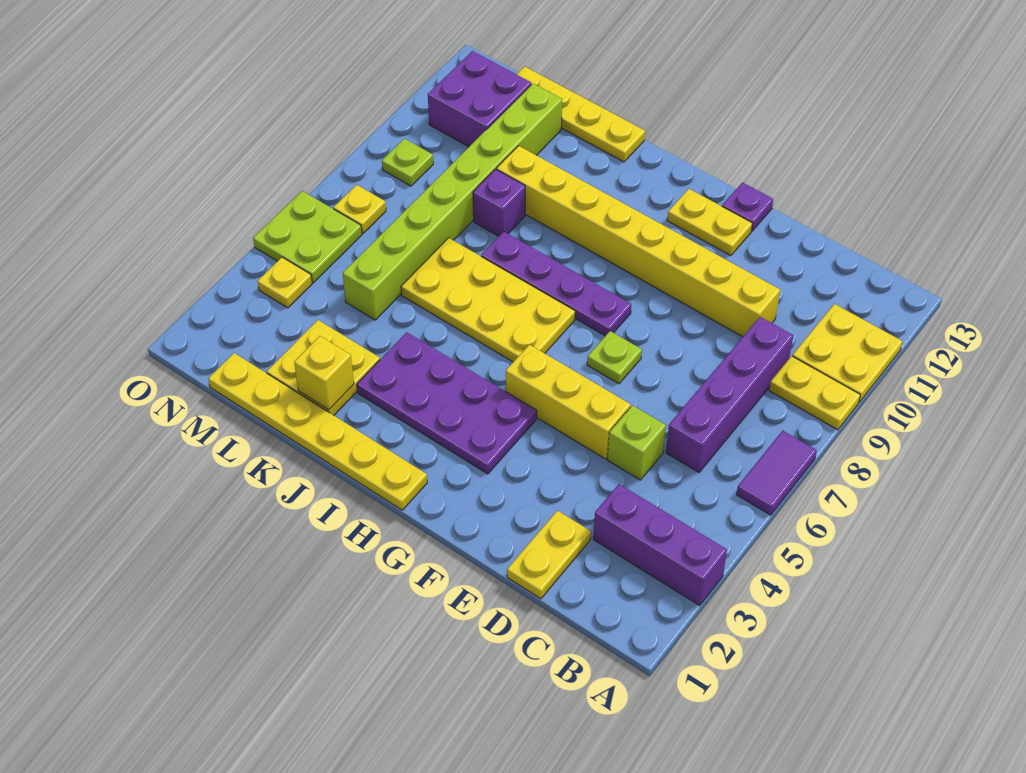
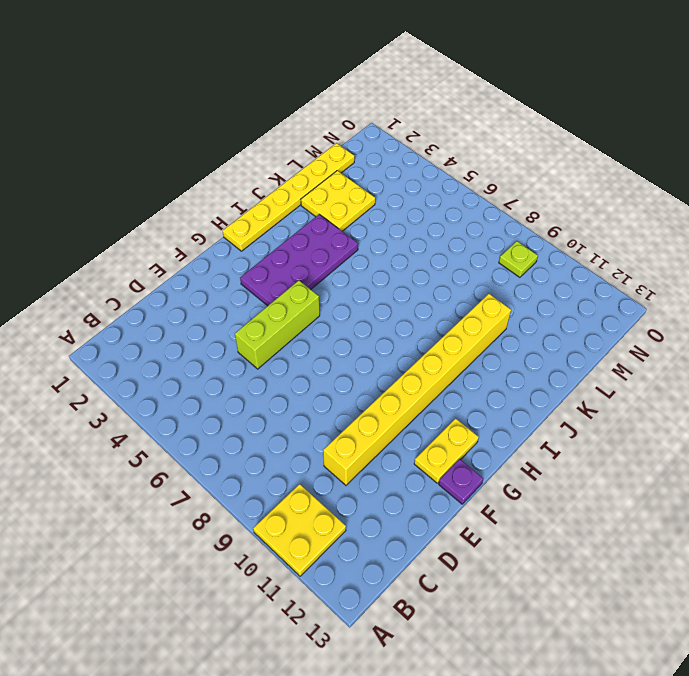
lime brick E5:G5 level 1 -> yellow brick E5:G5 level 1
none -> purple brick A3:C3 level 1
none -> purple tile A6:A7 level 1
none -> yellow plate A9:B9 level 1

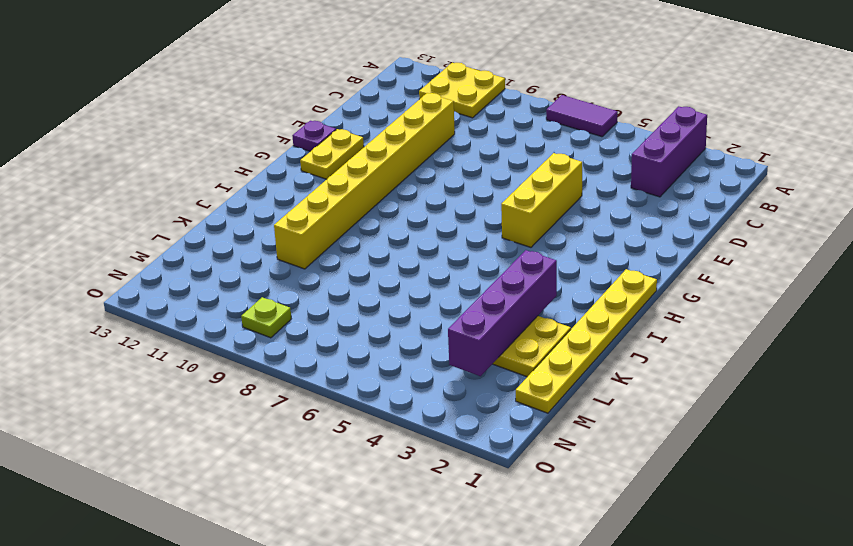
purple brick J3:M3 level 2 -> purple brick C6:C9 level 1
none -> yellow plate A9:B9 level 1
none -> yellow plate D1:D2 level 1
none -> lime brick D5 level 1

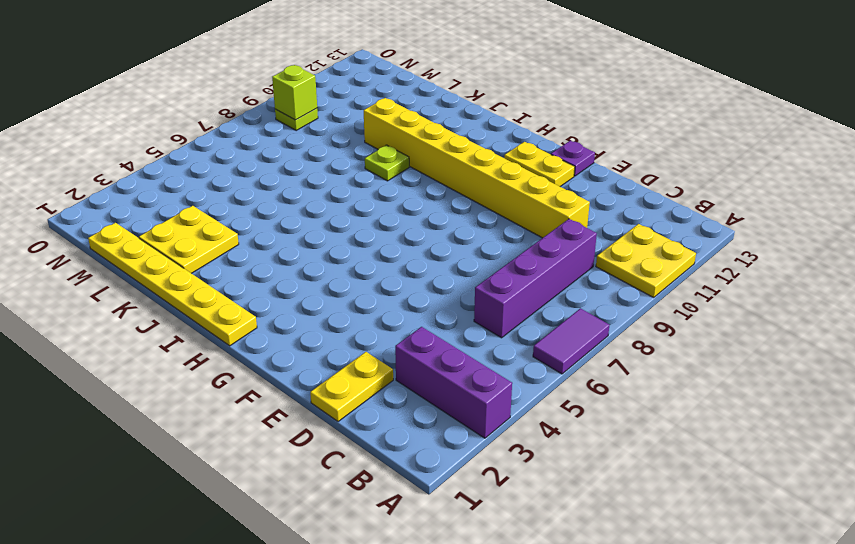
lime plate J9 level 1 -> lime plate F7 level 1
lime brick N9 level 2 -> lime brick D5 level 1
none -> yellow plate A9:B9 level 1
none -> yellow brick E5:G5 level 1
none -> purple plate G3:J4 level 1

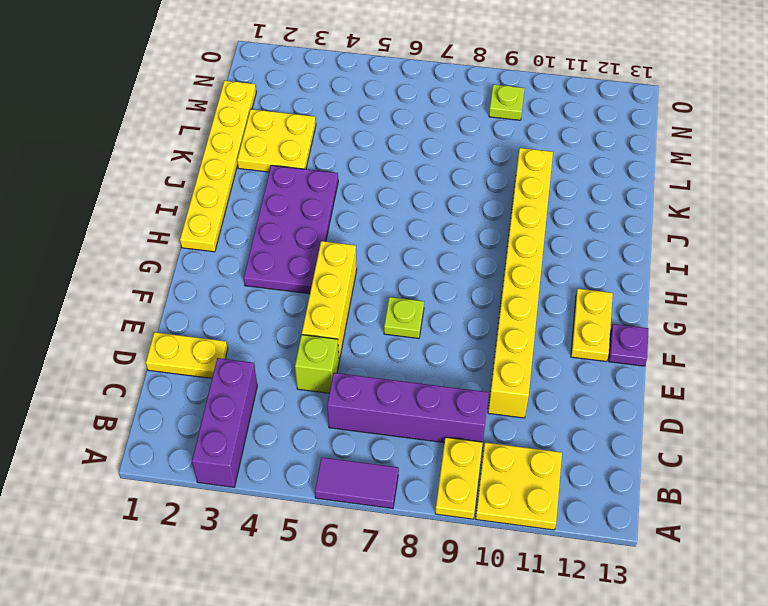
none -> purple plate G8:J8 level 1
none -> yellow plate H6:K7 level 1
none -> yellow plate J13:M13 level 1

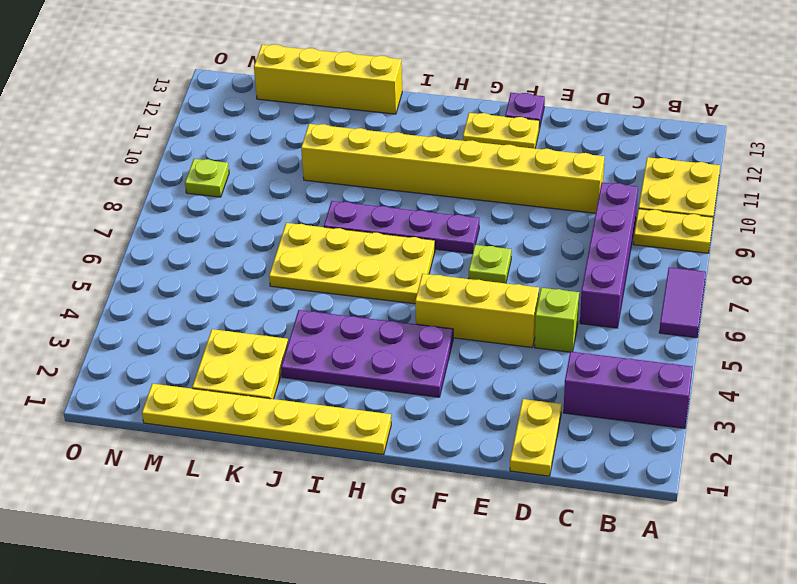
yellow brick J13:M13 level 1 -> yellow plate J13:M13 level 1
none -> purple brick K9 level 1
none -> lime brick L5:L12 level 1
none -> purple brick M11:N12 level 1

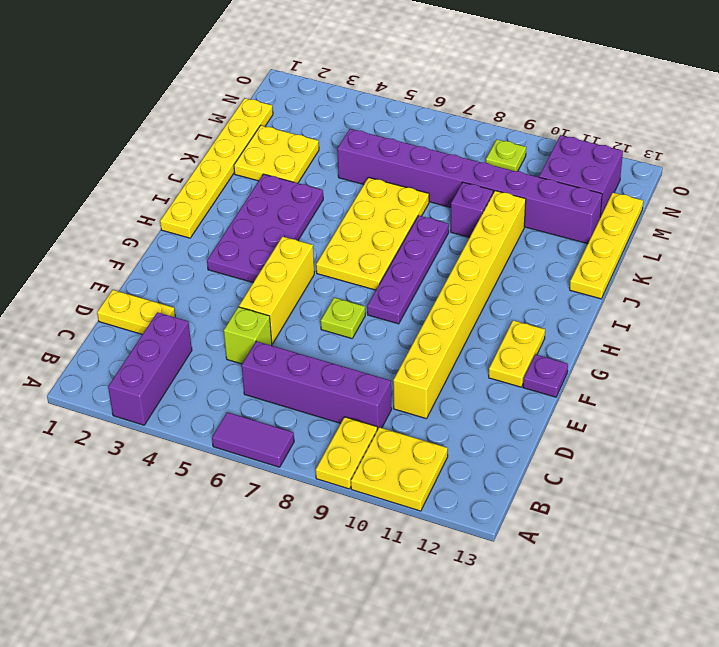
purple brick L5:L12 level 1 -> lime brick L5:L12 level 1
none -> yellow plate N4 level 1
none -> lime plate N5:O6 level 1
none -> yellow plate N7 level 1

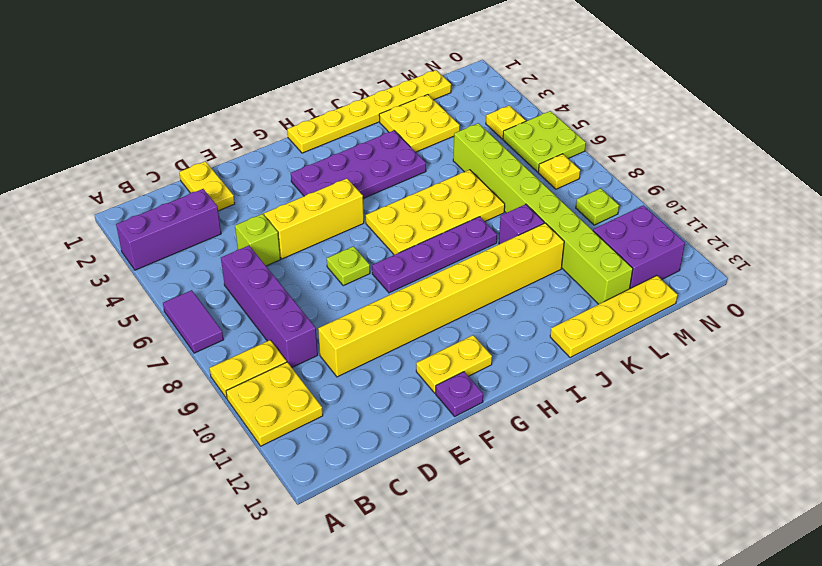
none -> yellow brick K2 level 2

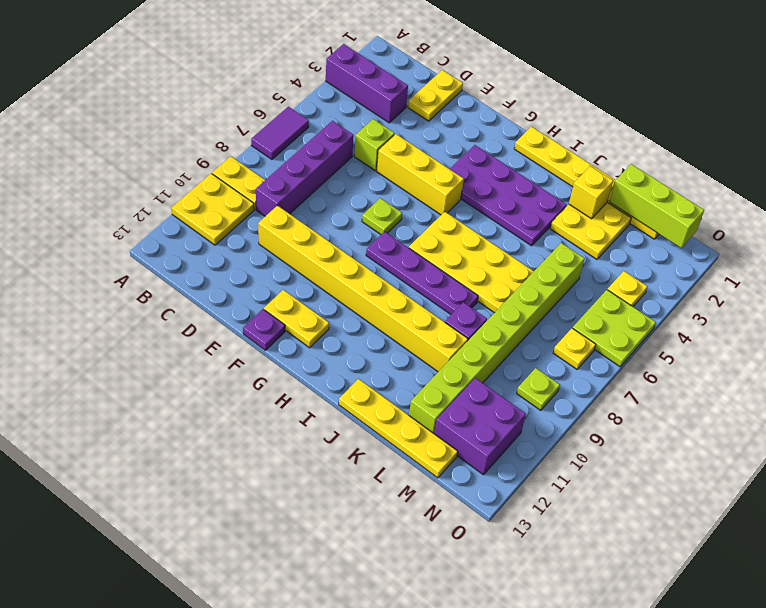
lime brick L1:N1 level 2 -> none

